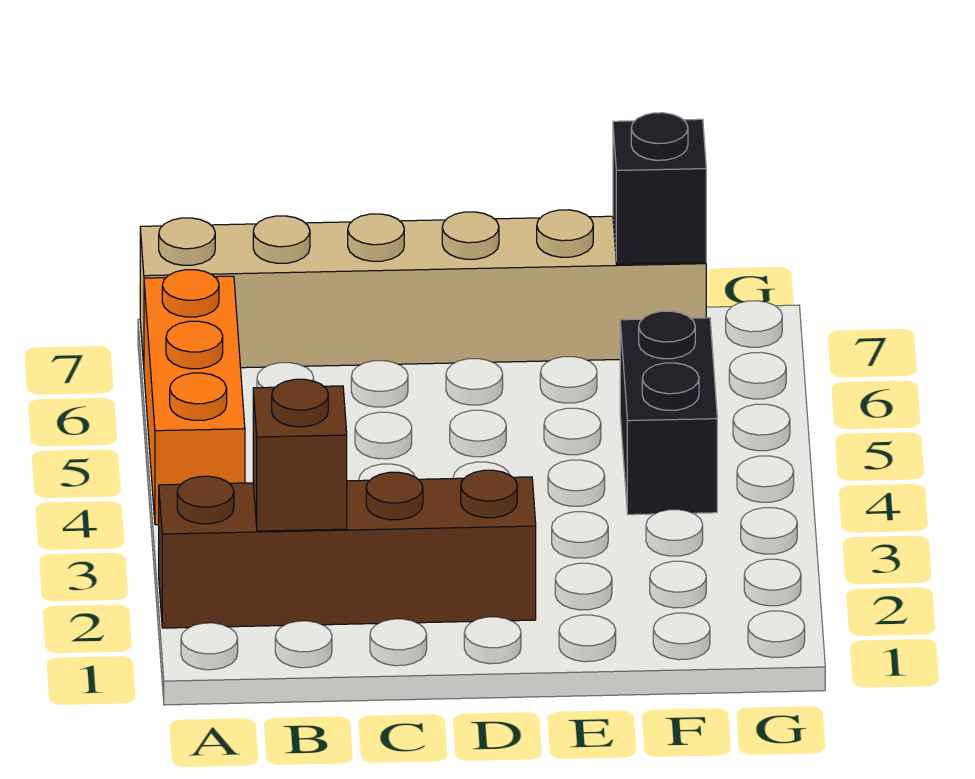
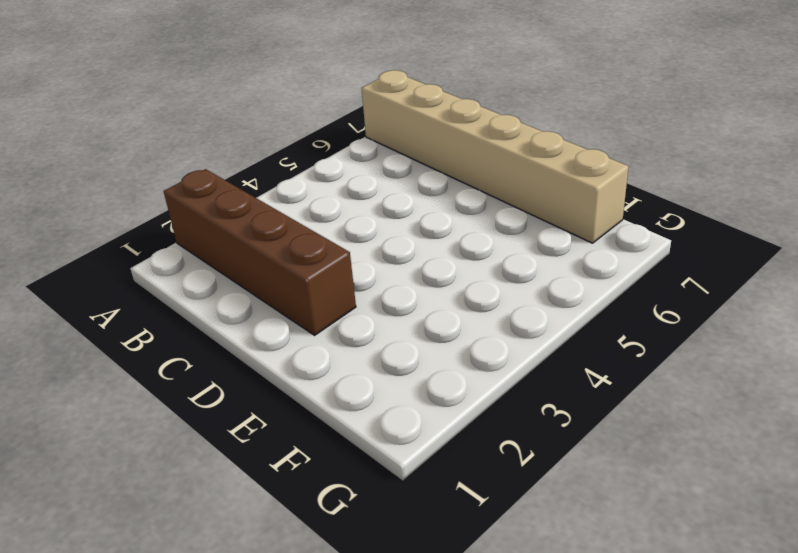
none -> orange brick A4:A6 level 1
none -> black brick F4:F5 level 1

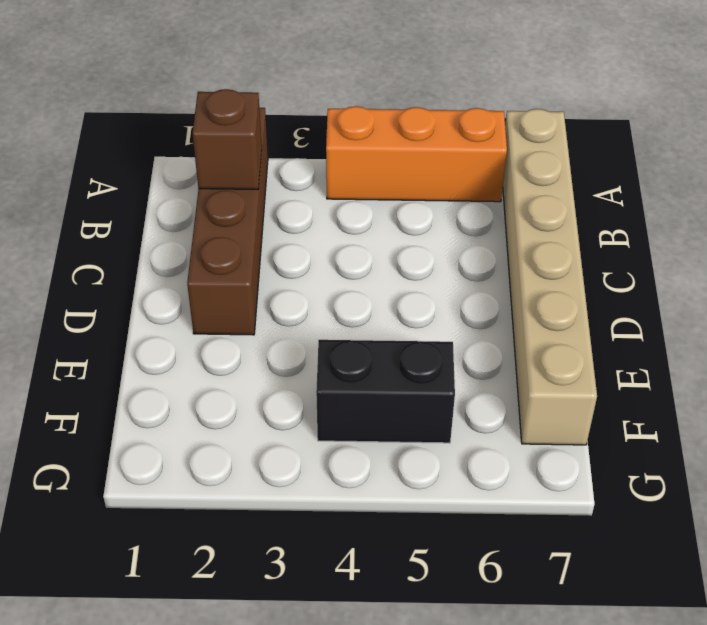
none -> black brick F7 level 2

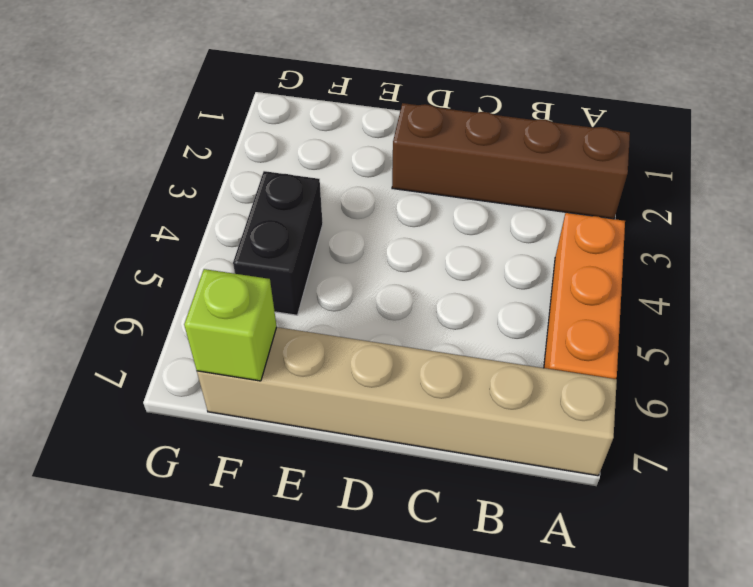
lime brick F7 level 2 -> black brick F7 level 2
none -> brown brick B2 level 2

